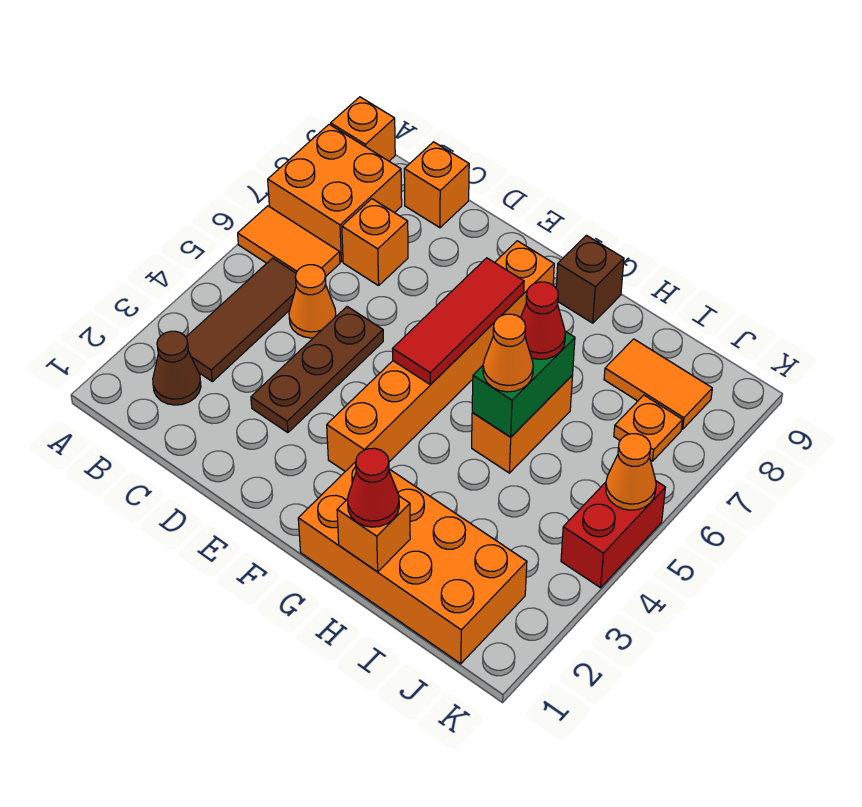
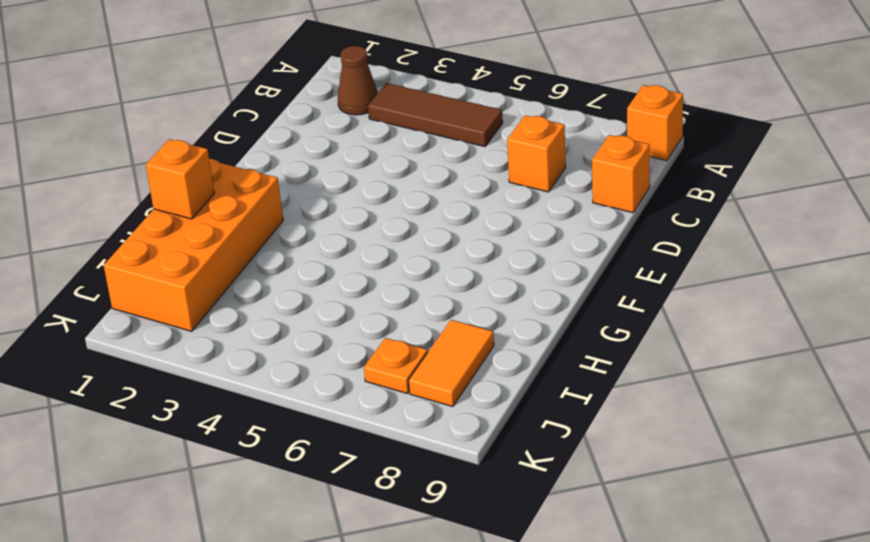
none -> orange tile A6:B6 level 1
none -> orange brick A7:B8 level 1
none -> orange cone C5 level 1

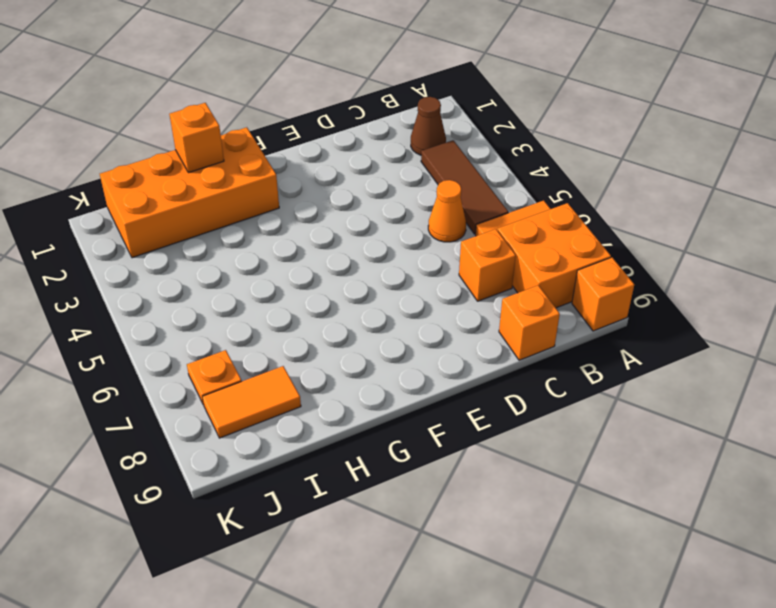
none -> brown plate D3:D5 level 1
none -> orange brick F3:F8 level 1
none -> brown brick G9 level 1

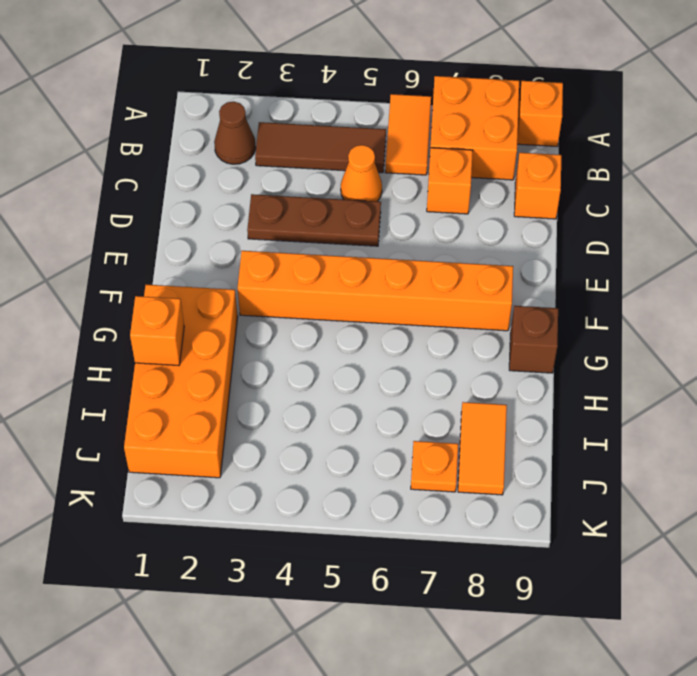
none -> orange brick H5:H6 level 1
none -> red brick K4:K5 level 1
none -> red tile F5:F7 level 2

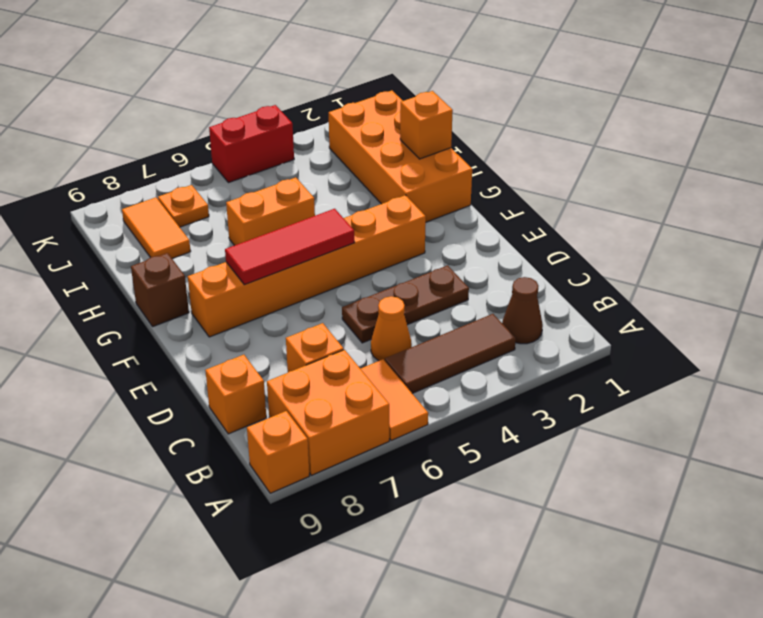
none -> green brick H5:H6 level 2
none -> orange cone K5 level 2
none -> red cone H1 level 3

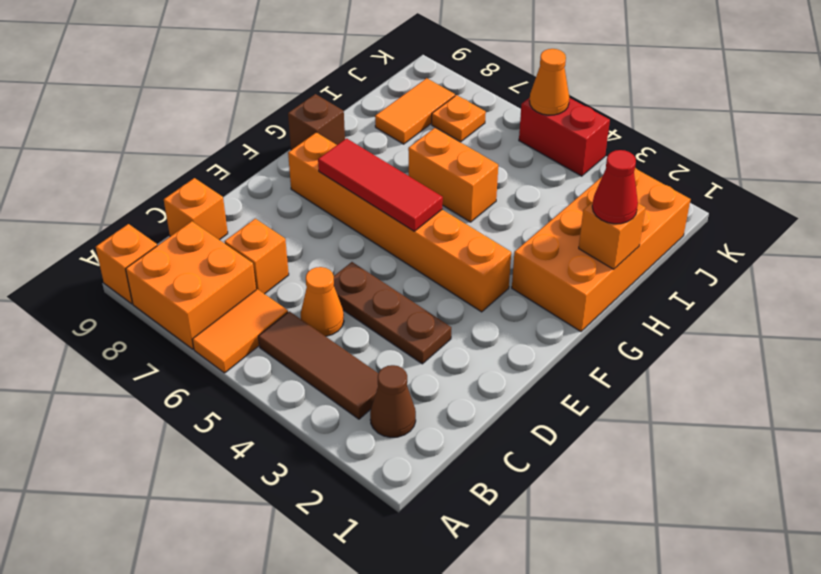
none -> green brick H5:H6 level 2
none -> orange cone H5 level 3
none -> red cone H6 level 3

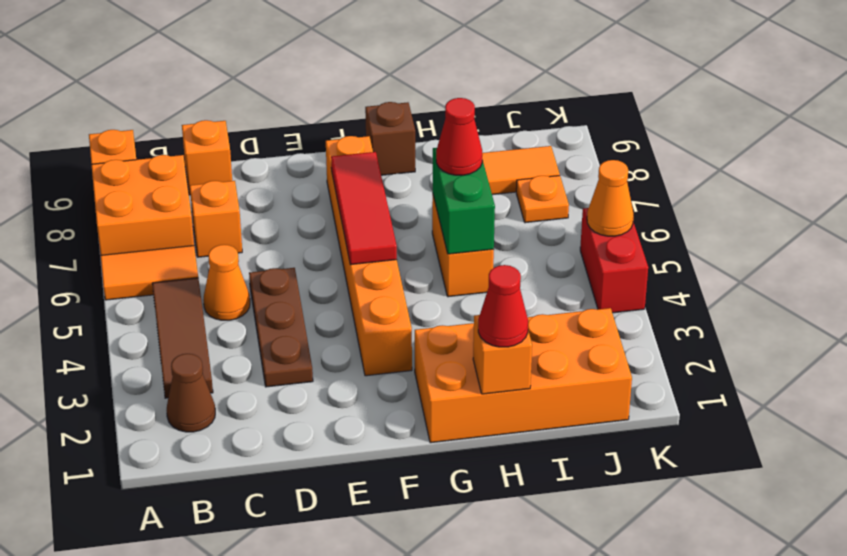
none -> orange cone H5 level 3

